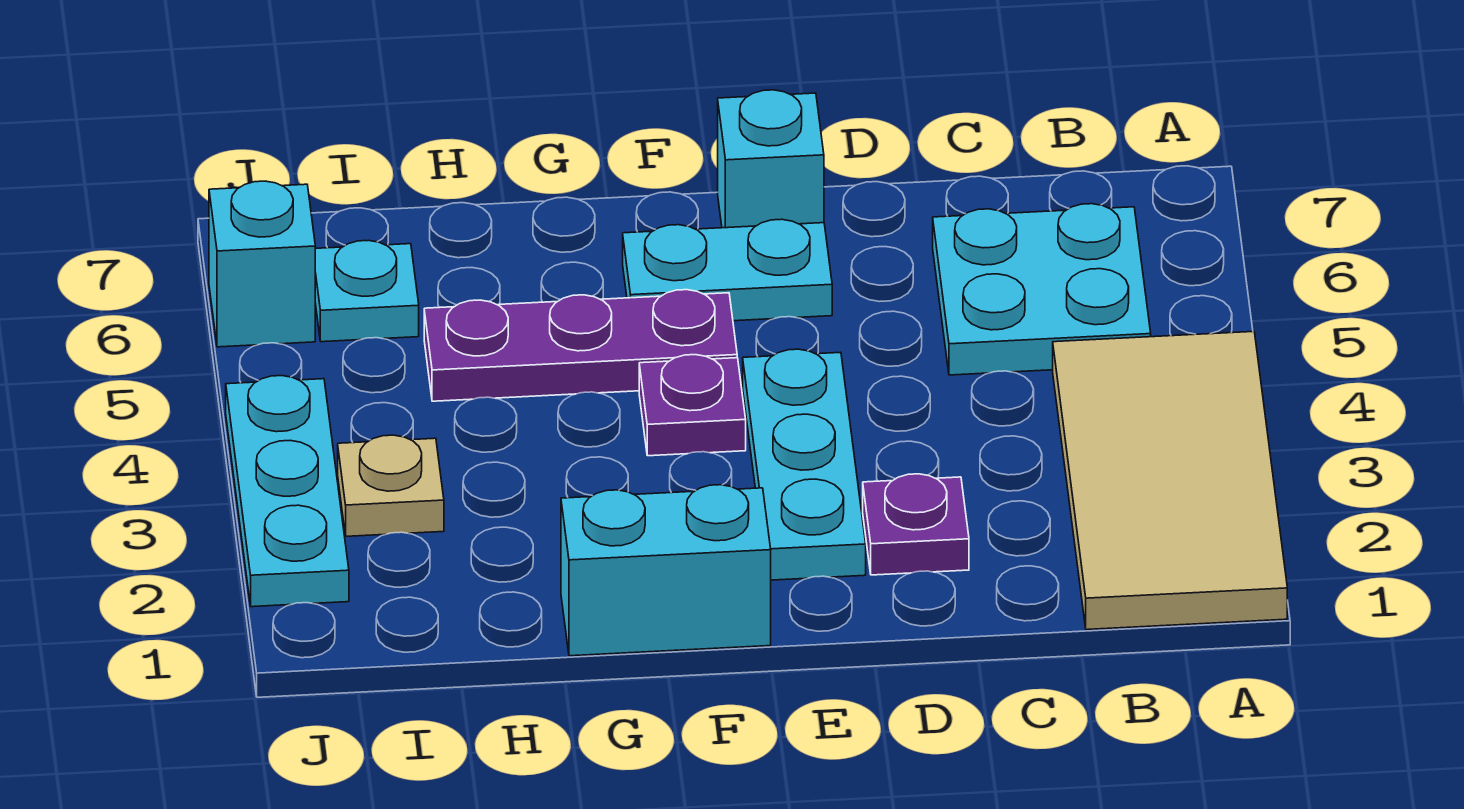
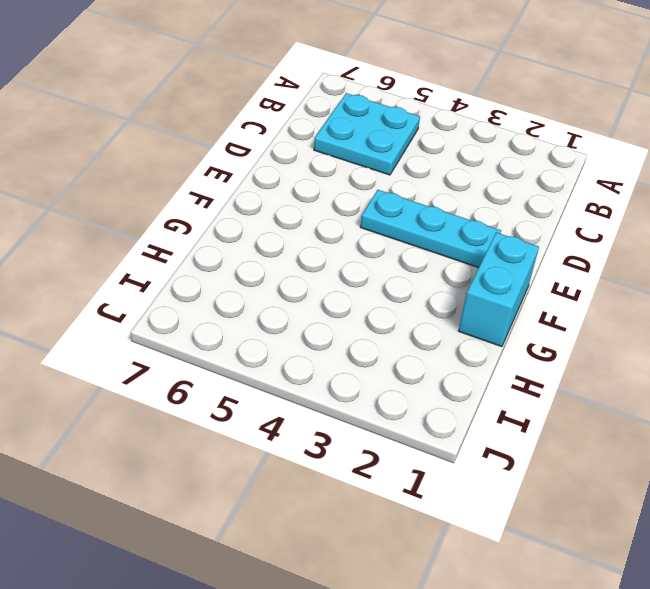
none -> tan tile A1:B4 level 1
none -> purple plate D2 level 1
none -> cyan plate E6:F6 level 1

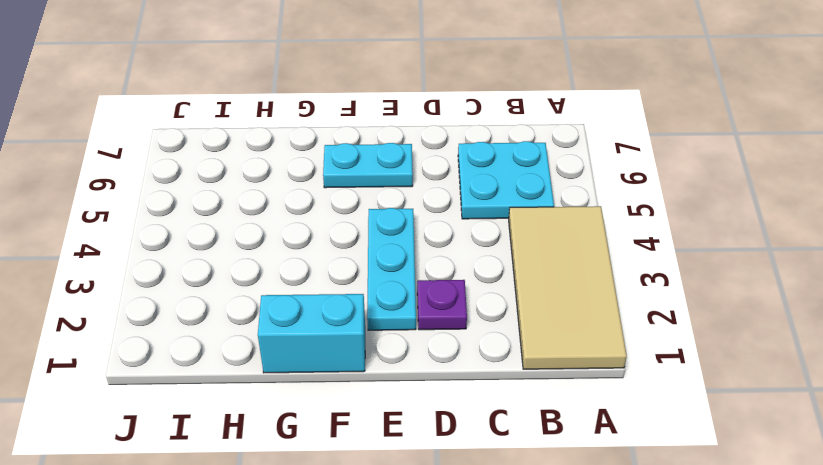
none -> cyan brick E7 level 1
none -> purple plate F4 level 1
none -> purple plate F5:H5 level 1

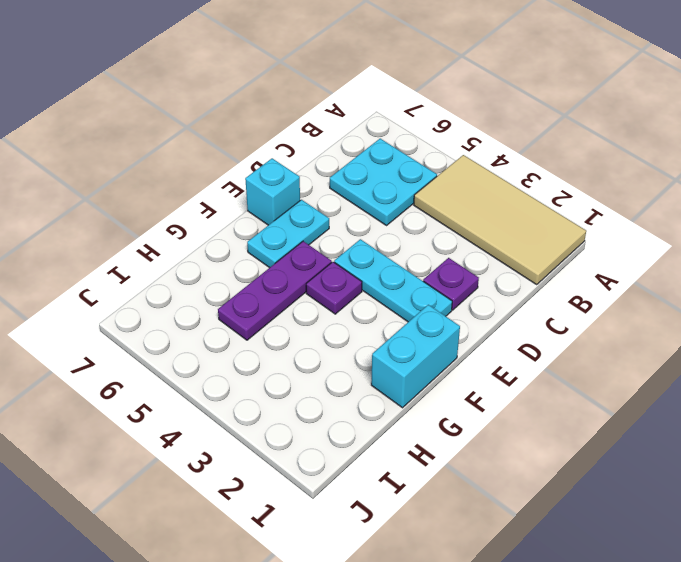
none -> tan plate I3 level 1
none -> cyan plate I6 level 1
none -> cyan plate J2:J4 level 1

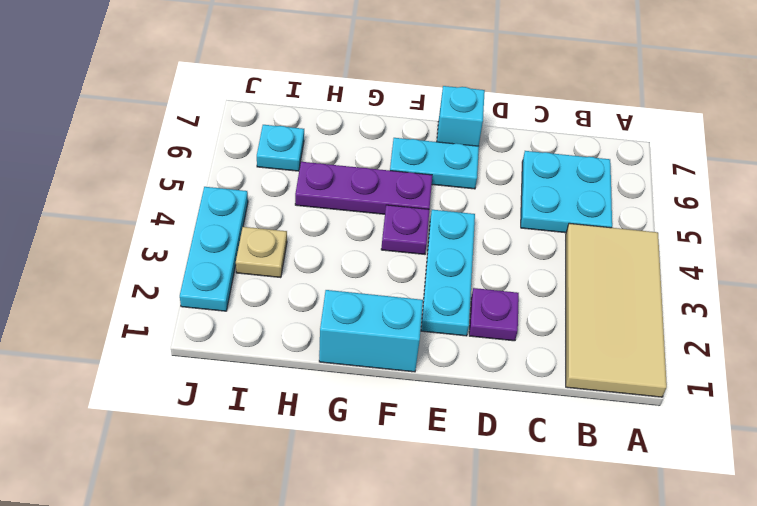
none -> cyan brick J6 level 1

